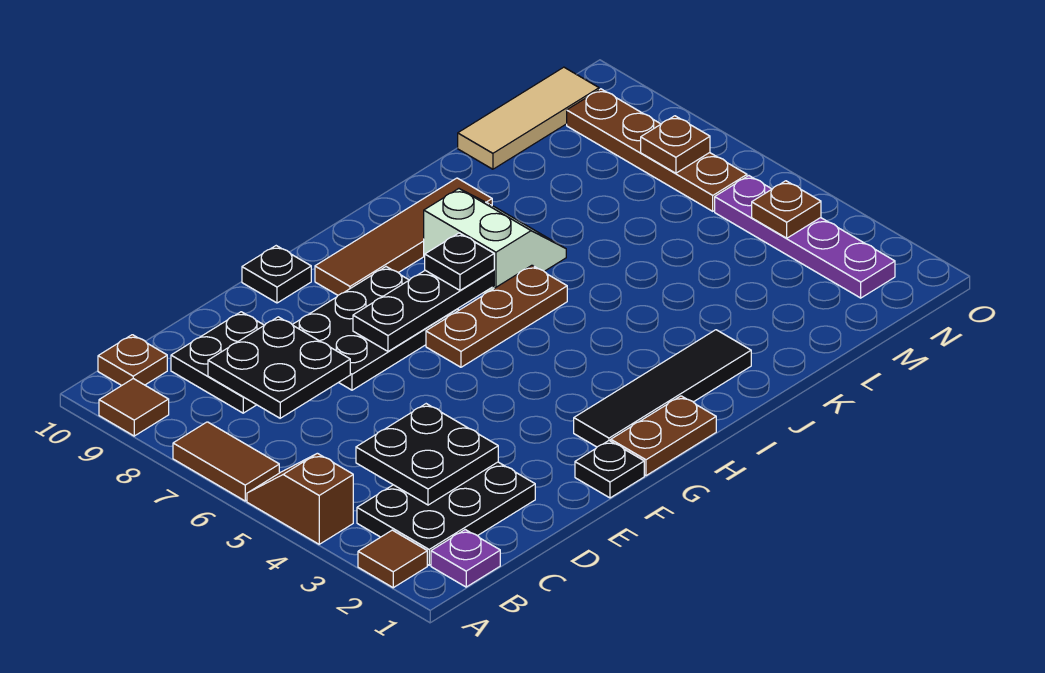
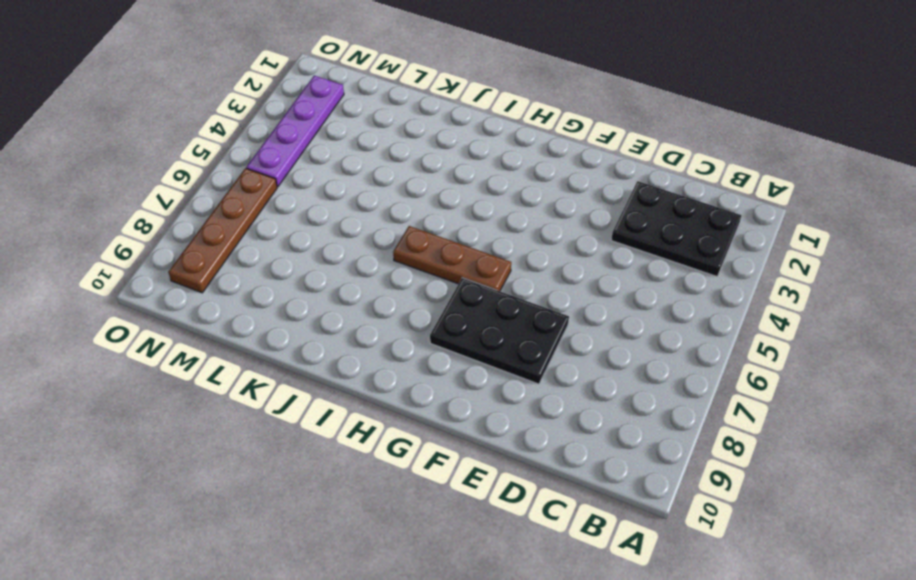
none -> brown tile A2 level 1
none -> brown slope A4:A5 level 1 top 4
none -> brown tile A6:A7 level 1

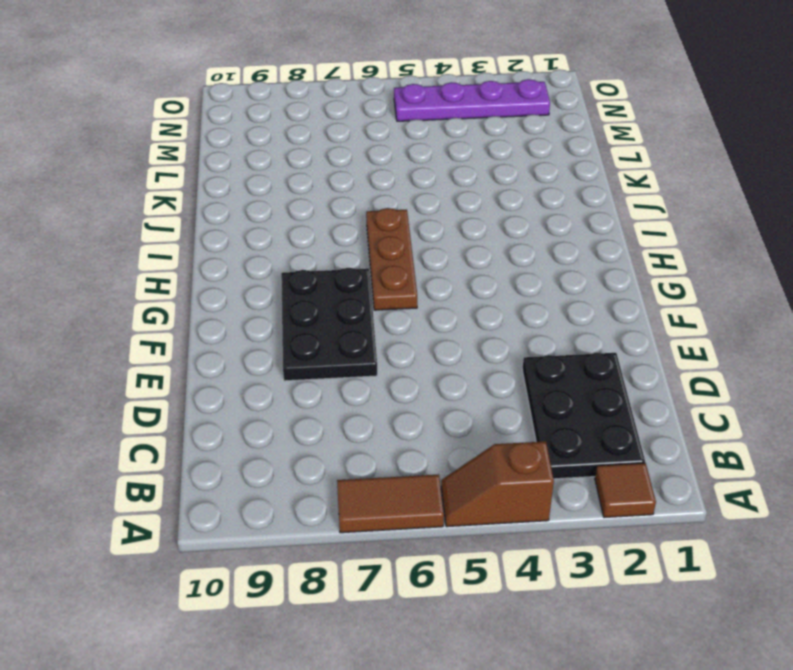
none -> brown tile A9 level 1
none -> purple plate B1 level 1
none -> brown plate B10 level 1

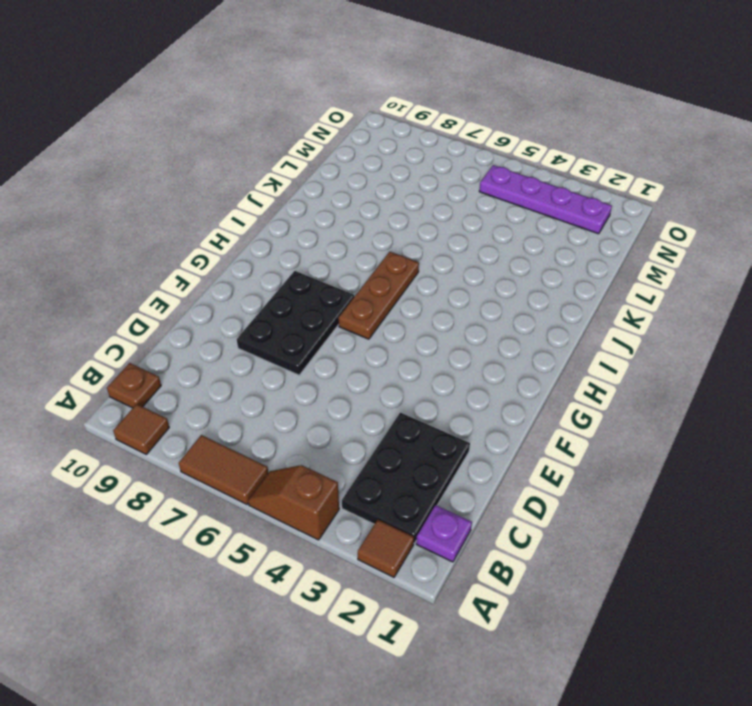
none -> black plate C8:D9 level 1
none -> black plate F1 level 1
none -> black plate F10 level 1

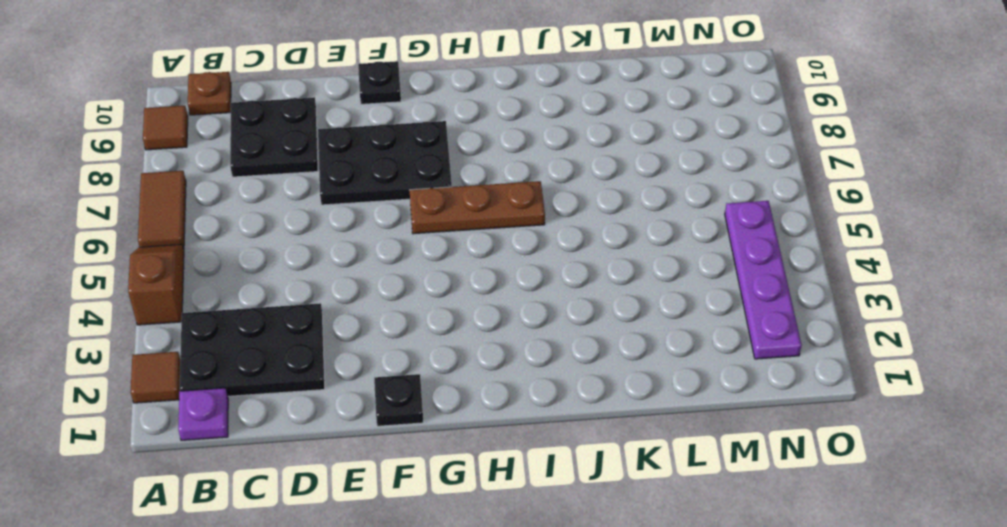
none -> brown plate G1:H1 level 1
none -> black tile G2:J2 level 1
none -> brown tile G9:J9 level 1

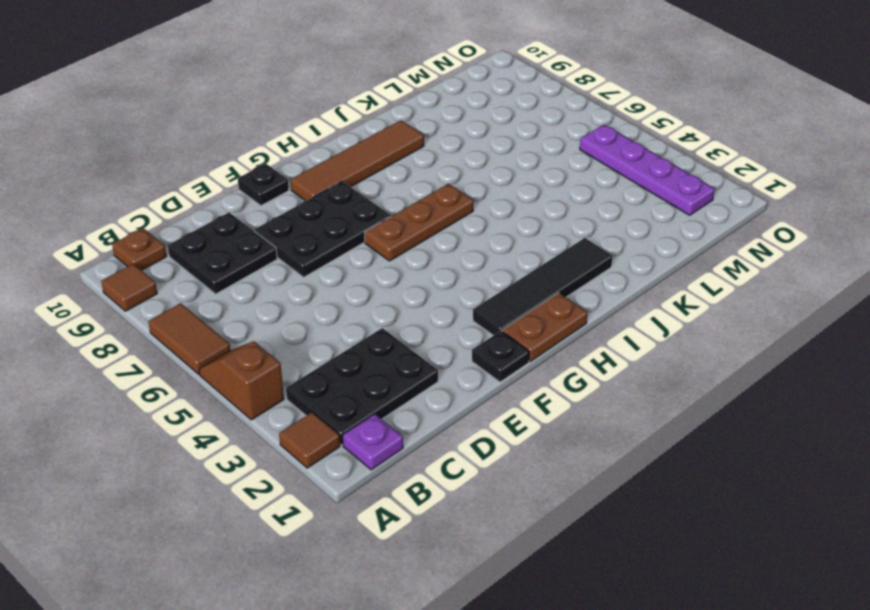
none -> white slope I7:J8 level 1 top I
none -> tan tile L10:N10 level 1
none -> brown plate N6:N9 level 1

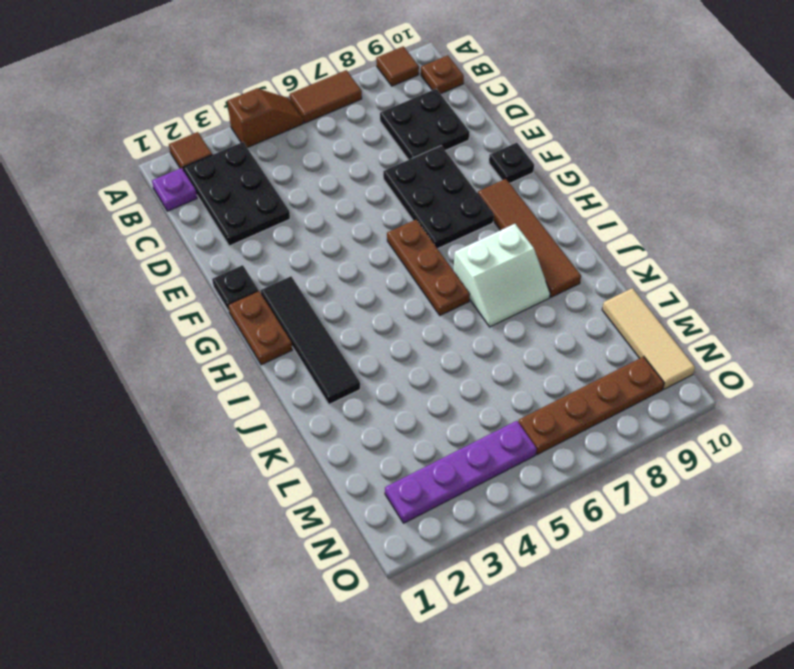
none -> black plate C3:D4 level 2
none -> black plate C7:D8 level 2
none -> black plate F7:H7 level 2

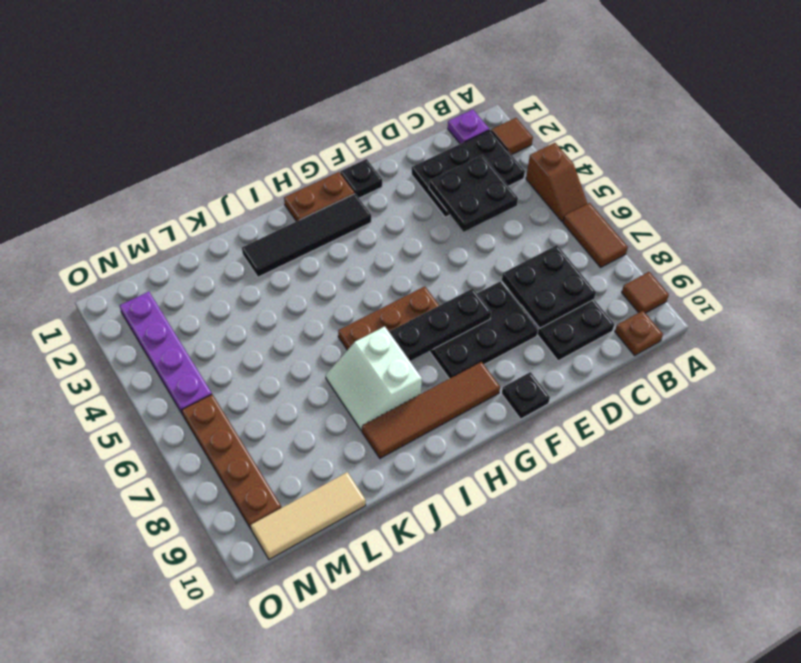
none -> brown plate N4 level 2
none -> brown plate N7 level 2
none -> black plate H7 level 3

